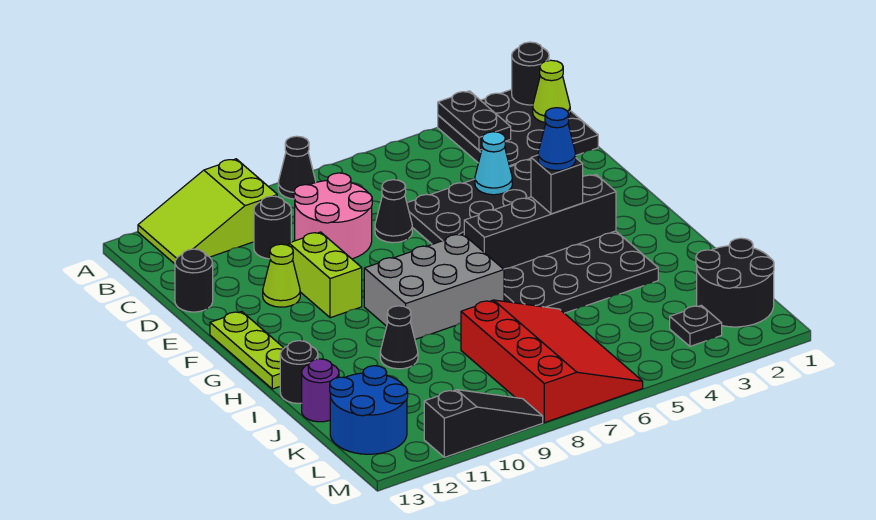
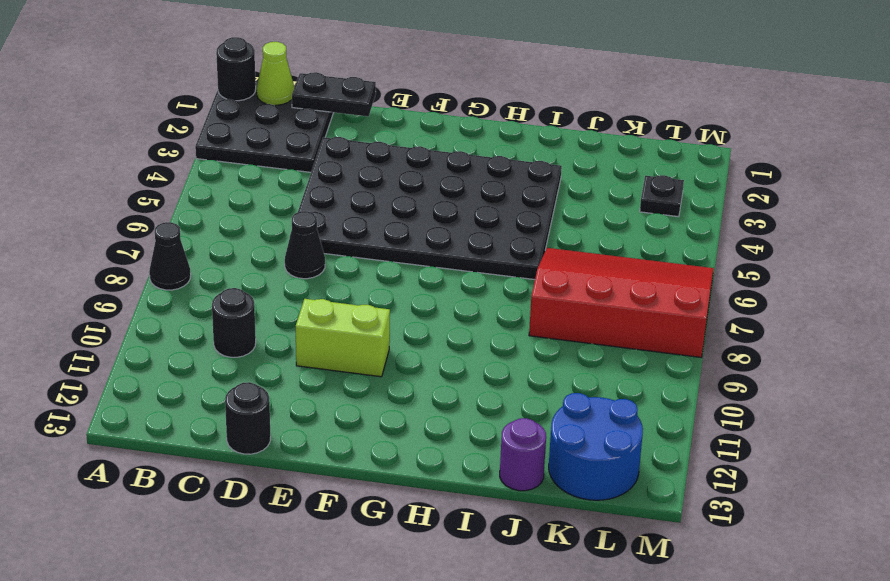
black plate C1:D1 level 2 -> black plate A3:B3 level 2
none -> lime slope A10:B12 level 1 top 10
none -> pink round brick C8:D9 level 1
none -> lime cone E11 level 1

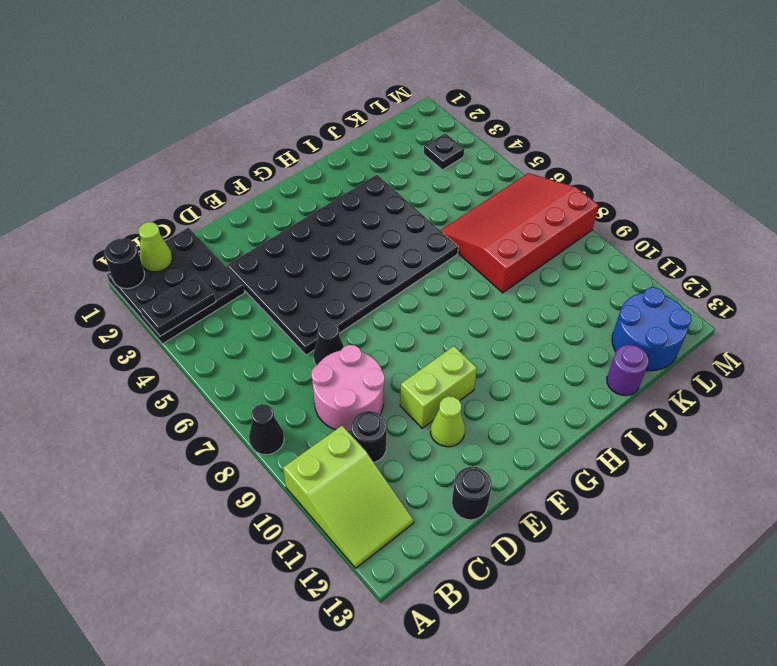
none -> lime plate F13:H13 level 1
none -> grey brick G7:H9 level 1
none -> black cone I10 level 1

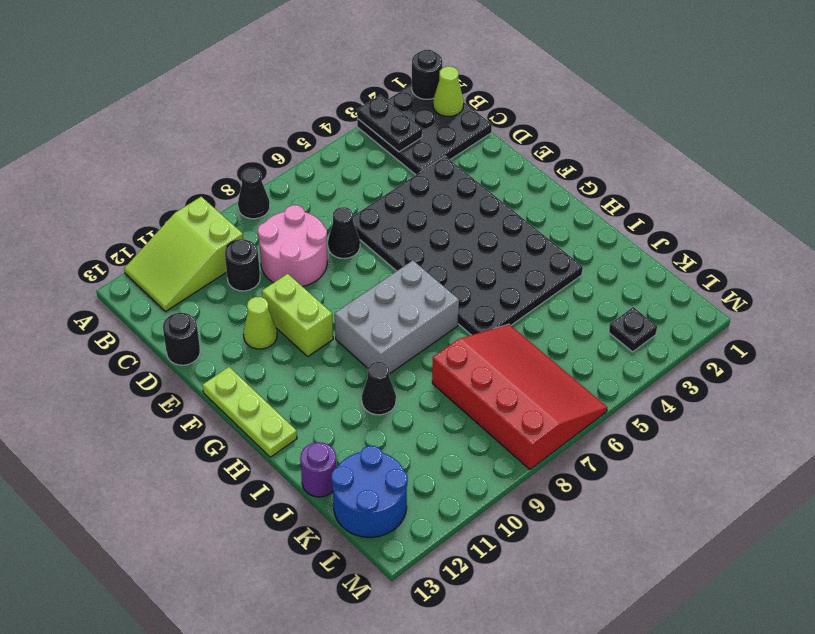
none -> black round brick I13 level 1
none -> black round brick K1:L2 level 1
none -> black slope M9:M11 level 1 top 11

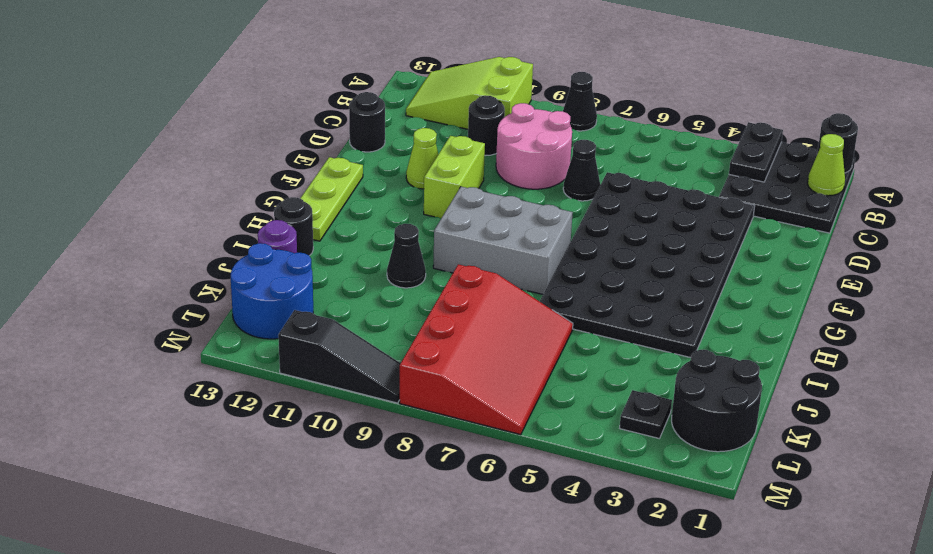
none -> cyan cone D4 level 2
none -> black brick G3:G6 level 2
none -> black brick G4 level 3

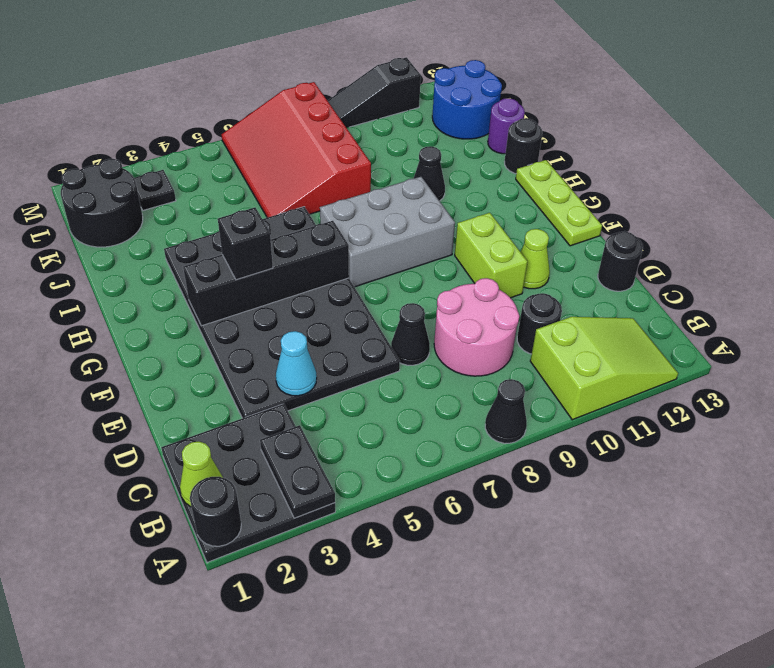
none -> blue cone G4 level 4

